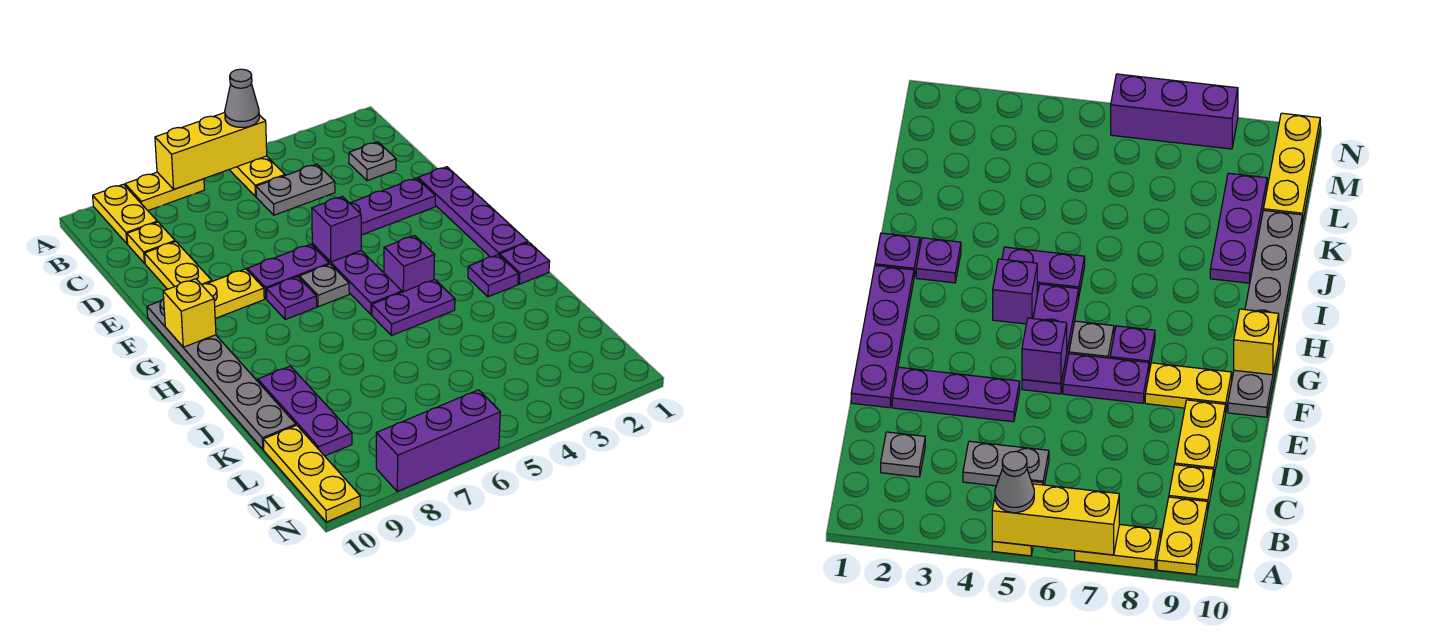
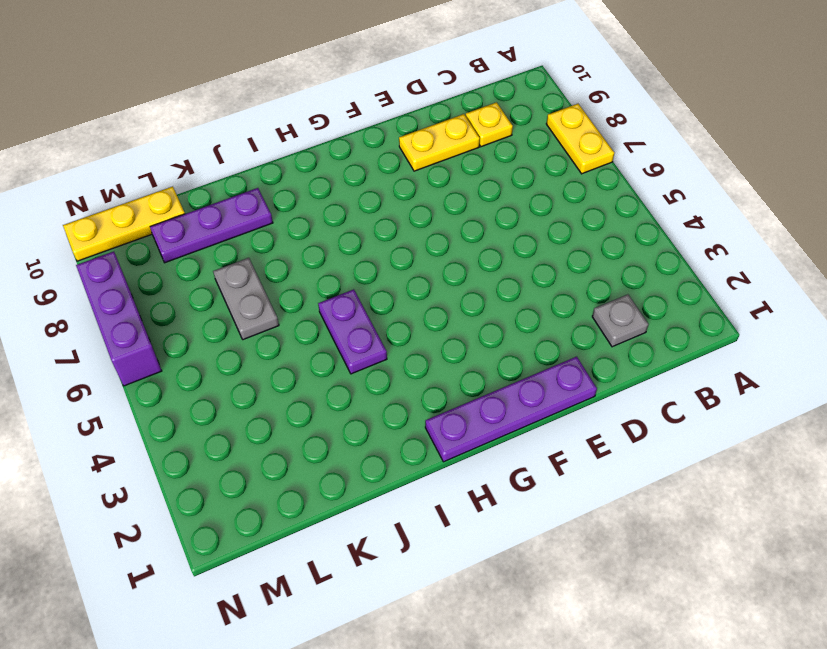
grey plate K6:K7 level 1 -> grey plate C4:C5 level 1
none -> yellow plate A5:B5 level 1
none -> yellow plate A9:B9 level 1
none -> purple plate E2:E4 level 1

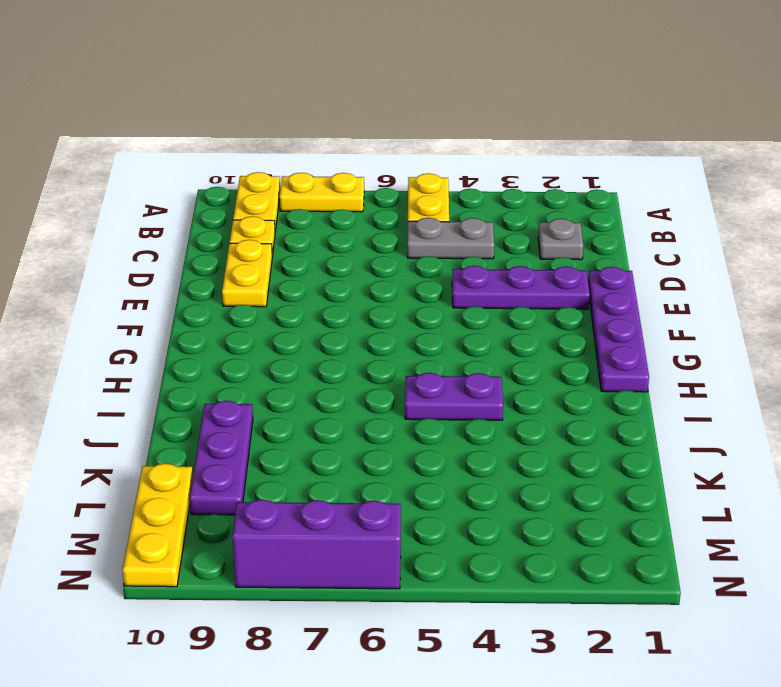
none -> purple plate F5:H5 level 1
none -> purple plate F6:F7 level 1
none -> yellow plate F8:F9 level 1

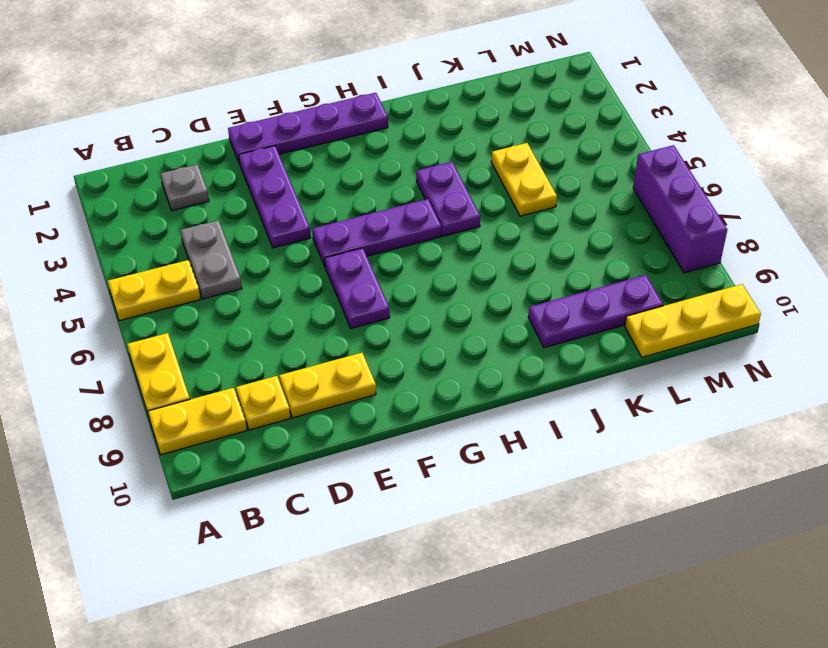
yellow plate K4:K5 level 1 -> yellow plate F8:F9 level 1
none -> grey plate F10:K10 level 1
none -> grey plate G6 level 1
none -> purple plate G7 level 1

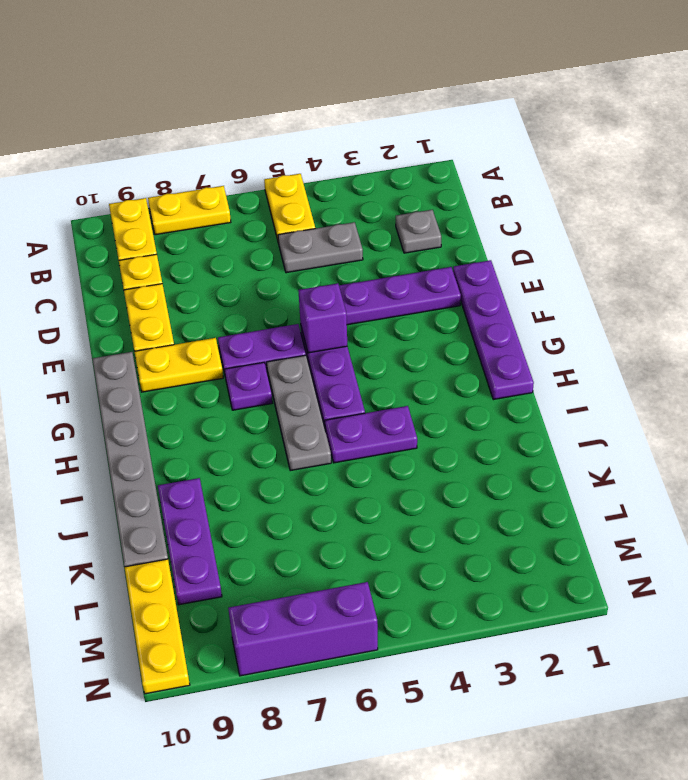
grey plate G6:I6 level 1 -> grey plate G6 level 1
none -> purple brick H4 level 1
none -> purple plate I1 level 1
none -> purple plate I2 level 1

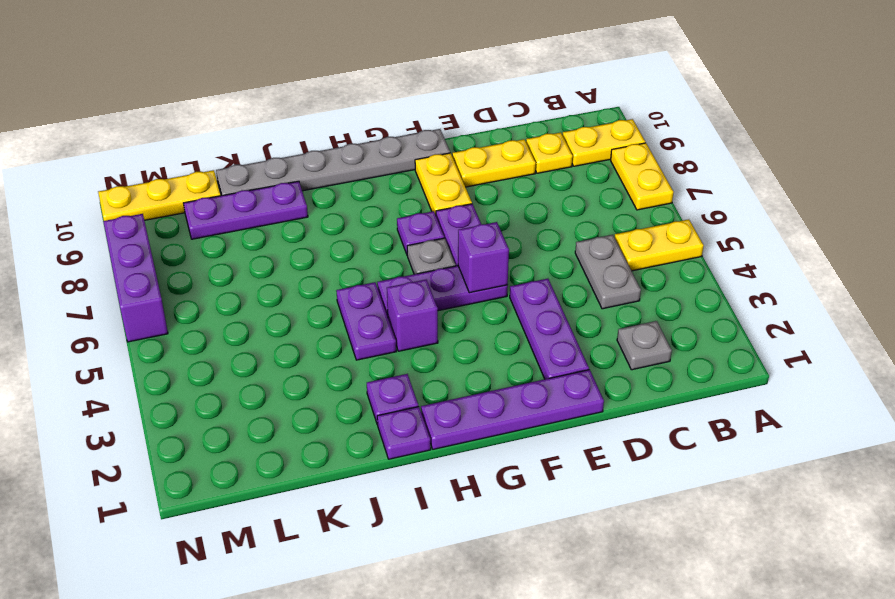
none -> yellow brick A5:A7 level 2
none -> yellow brick G10 level 2
none -> grey cone A5 level 3

